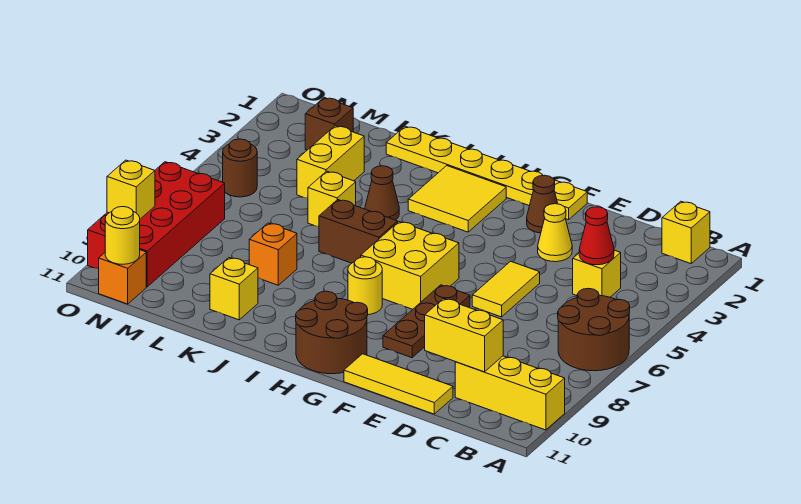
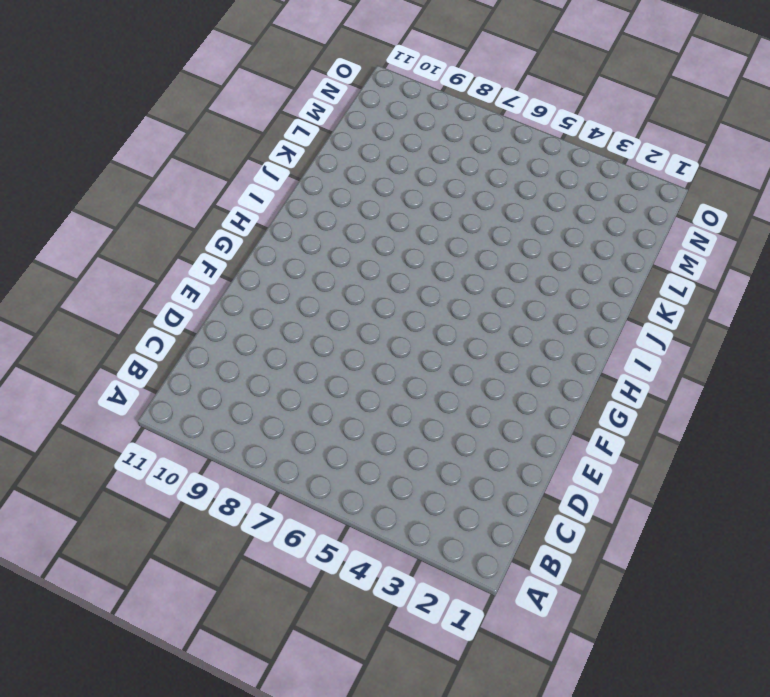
none -> brown round brick A6:B7 level 1
none -> yellow brick A10:C10 level 1
none -> yellow brick B1 level 1

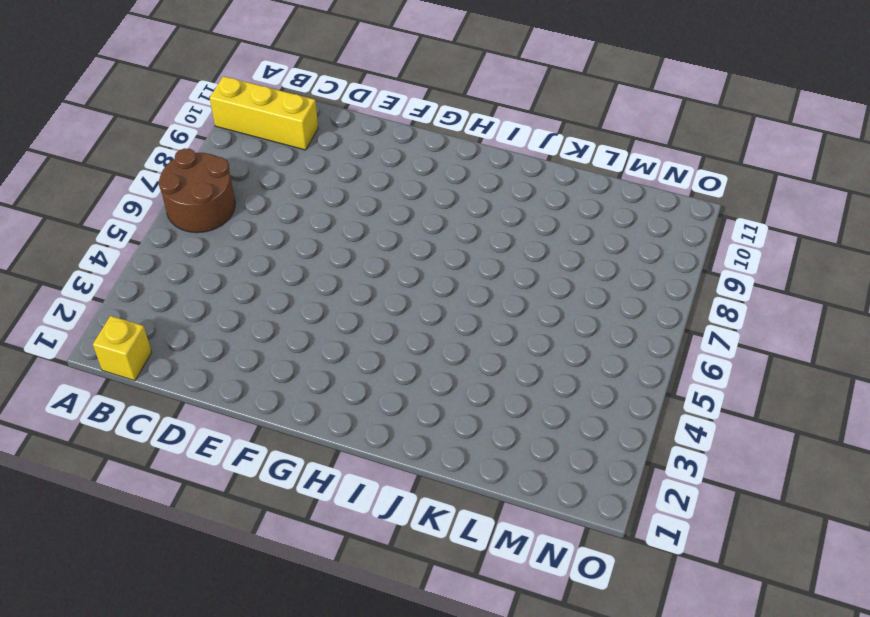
none -> yellow brick C4 level 1
none -> yellow tile D11:F11 level 1
none -> yellow cone E3 level 1

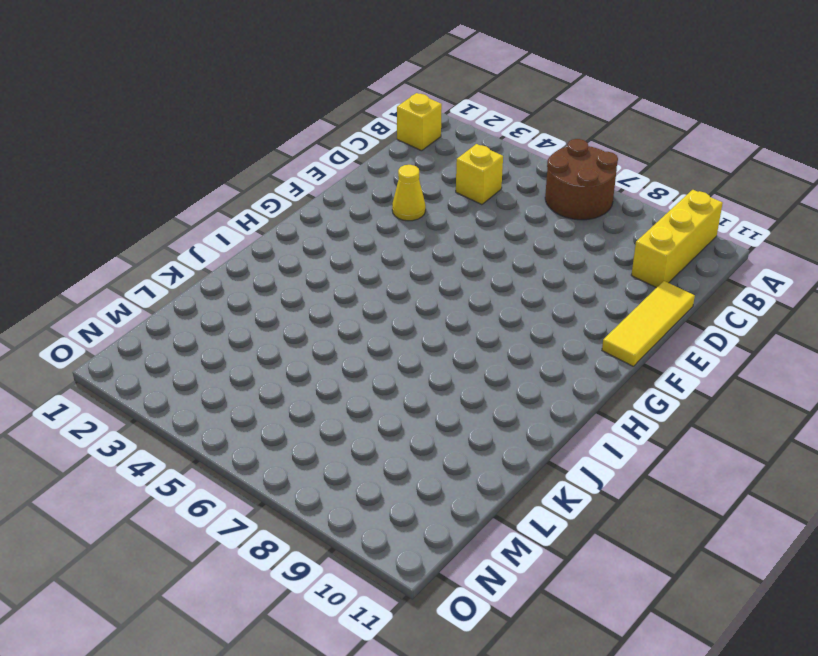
none -> yellow tile E5:E6 level 1
none -> yellow plate F1:K1 level 1
none -> brown cone F2 level 1

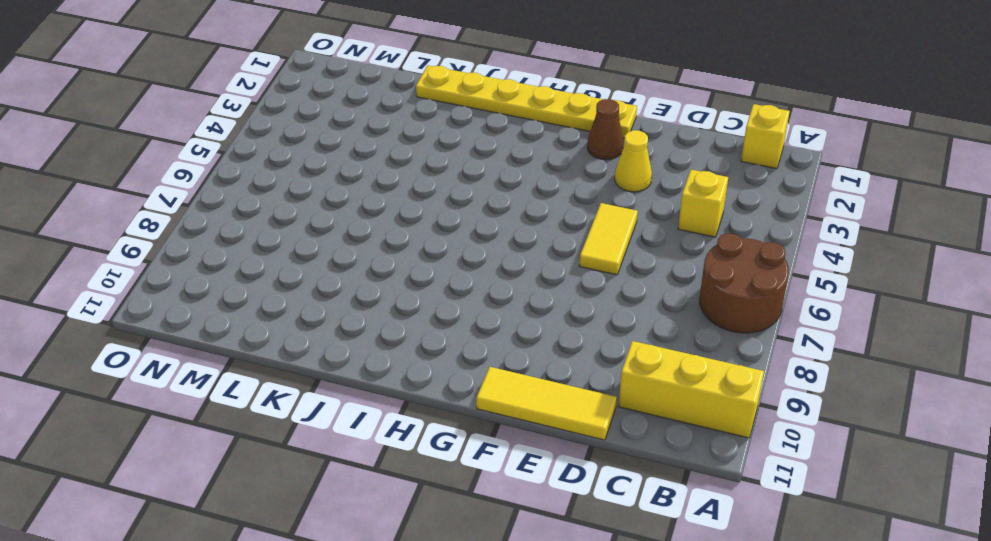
none -> brown plate F7:F9 level 1
none -> yellow brick G6:H7 level 1
none -> brown round brick G10:H11 level 1

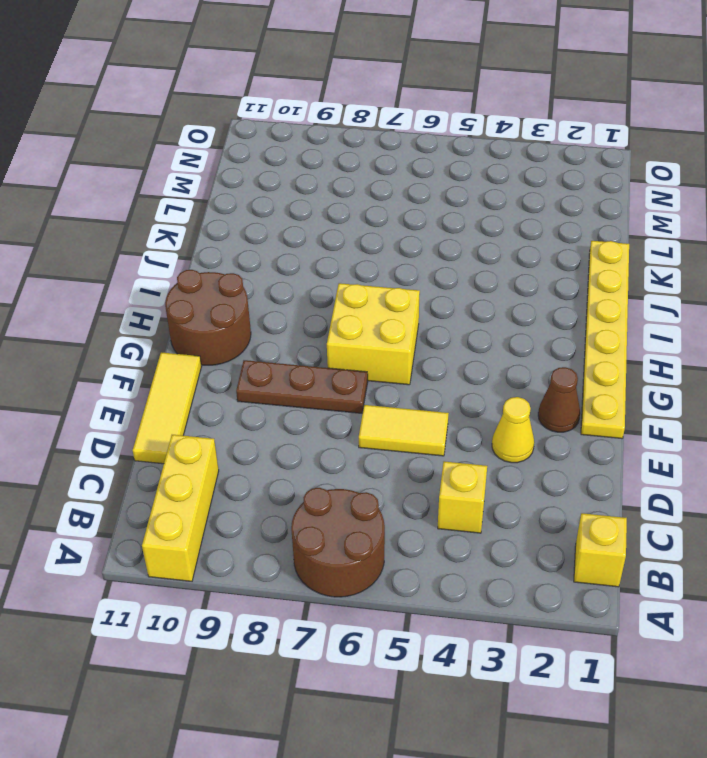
none -> yellow tile H2:I3 level 1
none -> yellow round brick H8 level 1
none -> brown brick I6:J6 level 1

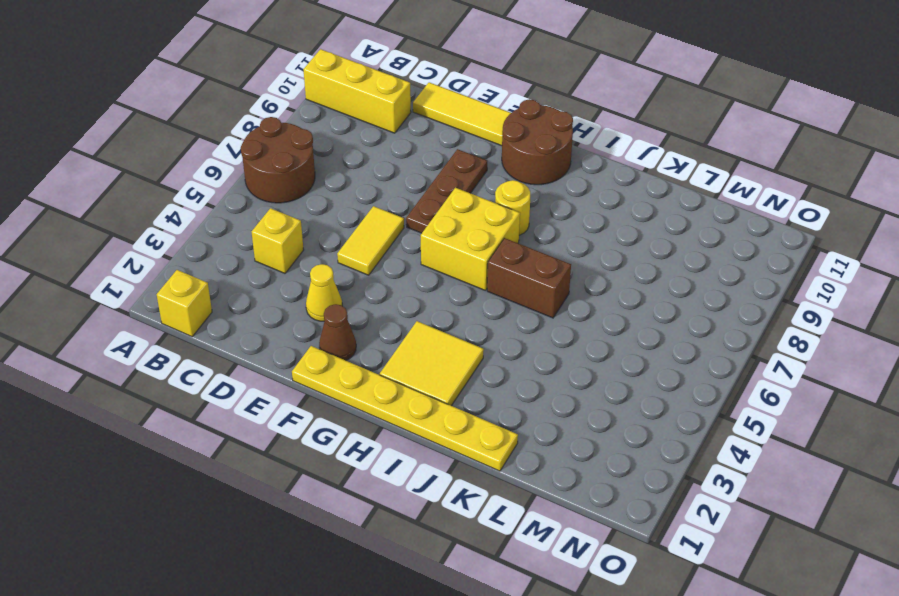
none -> brown cone J4 level 1
none -> yellow brick K5 level 1
none -> orange brick K8 level 1

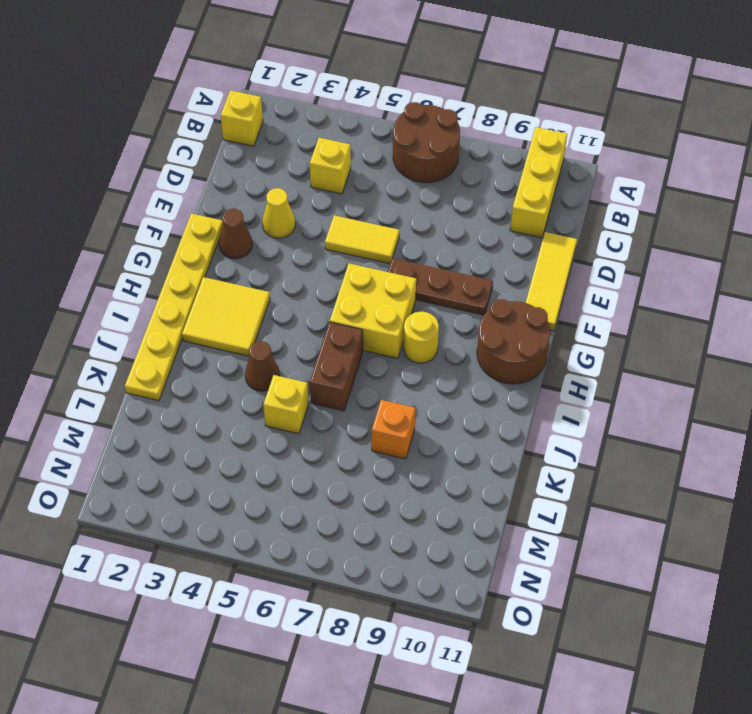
none -> yellow brick K10 level 1
none -> yellow brick L3:L4 level 1
none -> brown brick M2 level 1

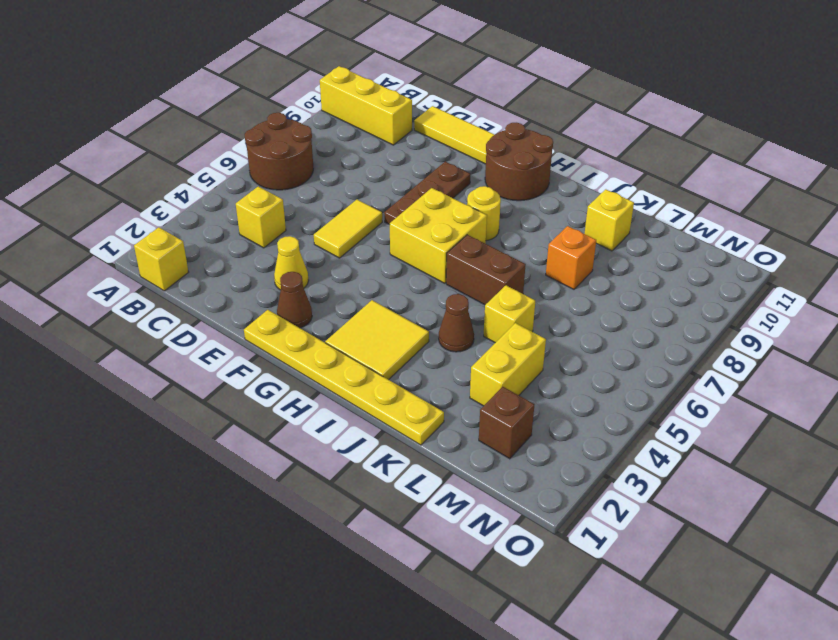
none -> brown round brick N5 level 1
none -> red brick N7:O10 level 1
none -> orange brick N11 level 1

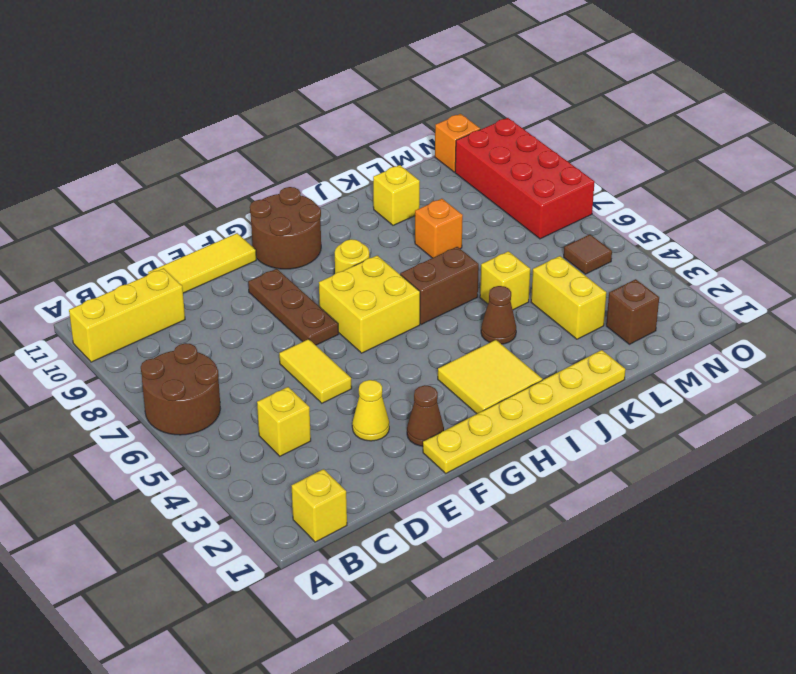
brown tile N5 level 1 -> brown round brick N5 level 1
none -> red cone C4 level 2
none -> yellow brick C10:D10 level 2
none -> yellow round brick N11 level 2

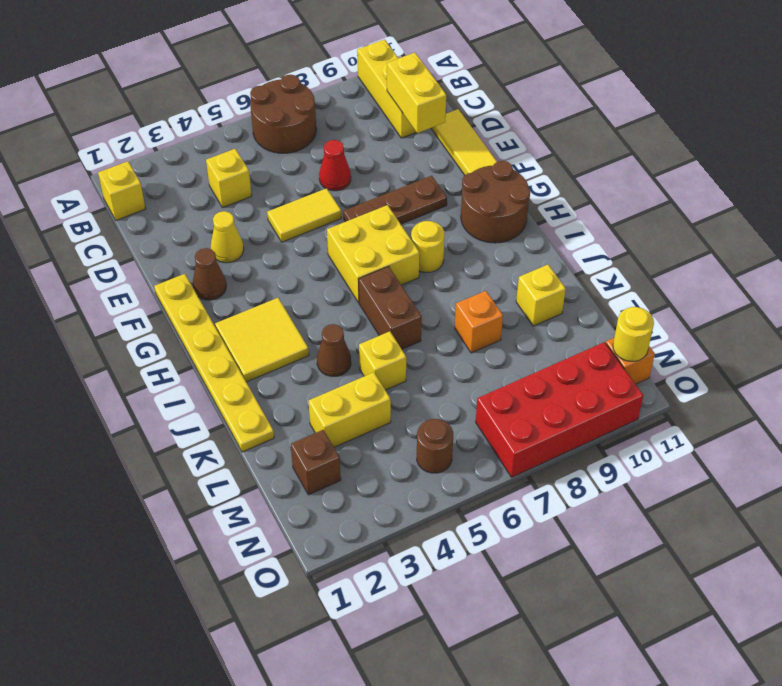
red cone D7 level 1 -> red cone C4 level 2
none -> yellow brick O9 level 2

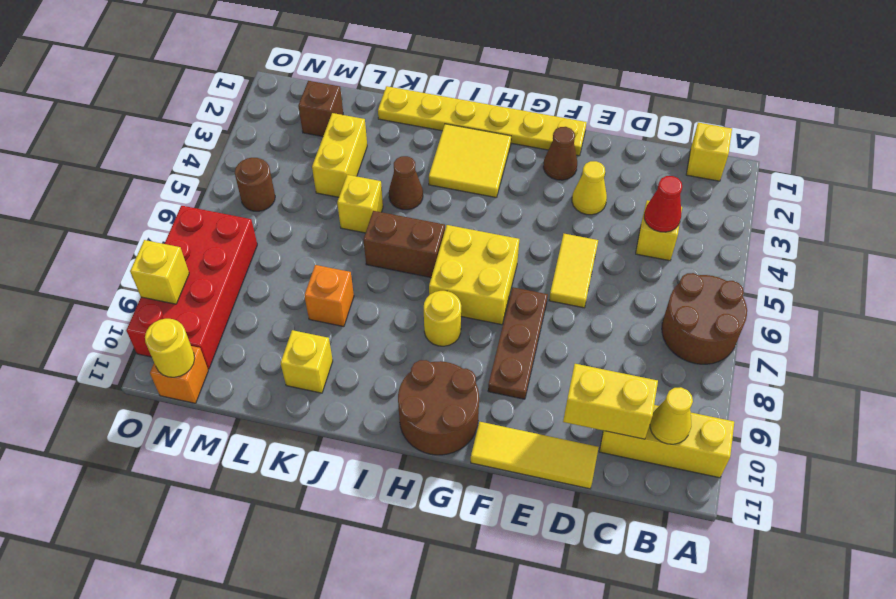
yellow cone B10 level 2 -> none

